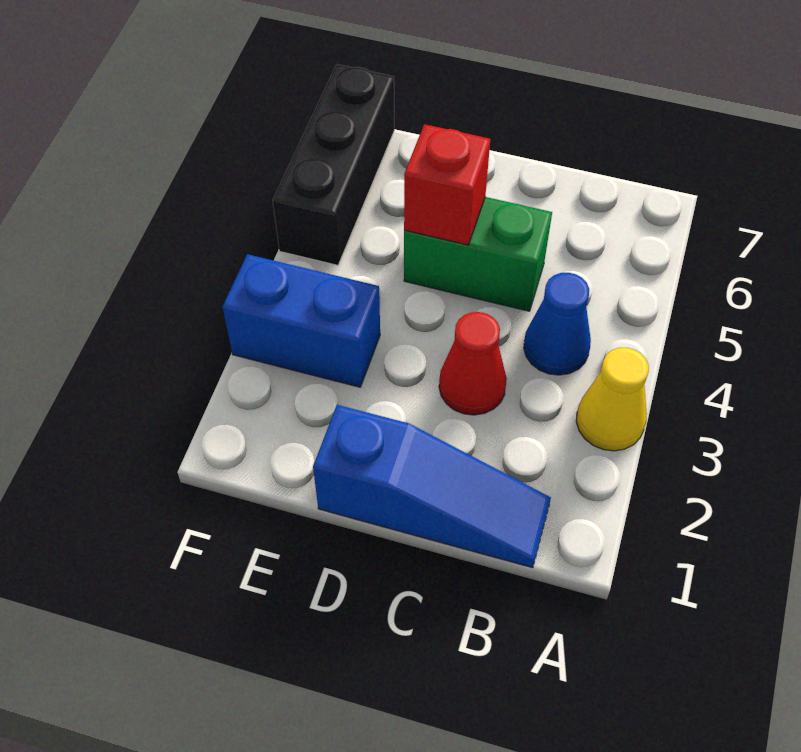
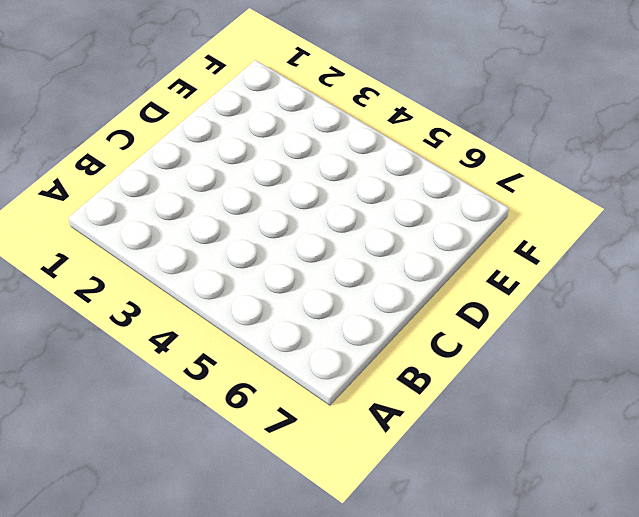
none -> yellow cone A3 level 1
none -> blue slope B1:D1 level 1 top D

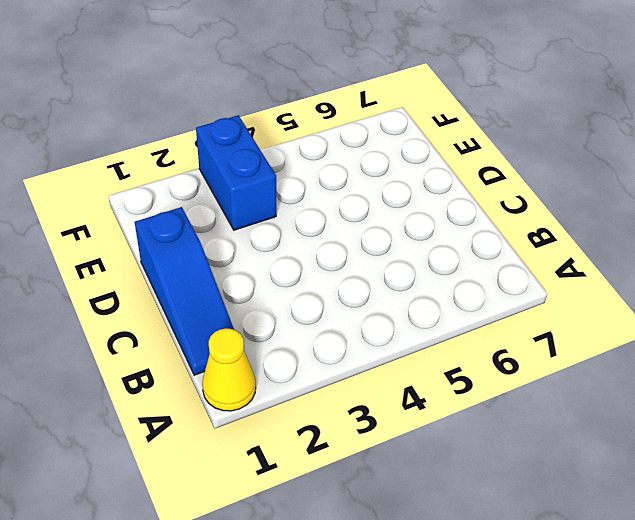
yellow cone A1 level 1 -> yellow cone A3 level 1
none -> blue cone B4 level 1
none -> red cone C3 level 1

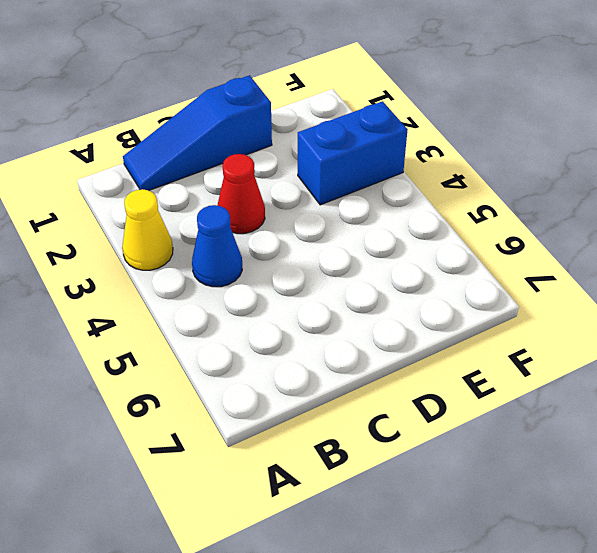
none -> green brick C5:D5 level 1
none -> black brick F5:F7 level 1

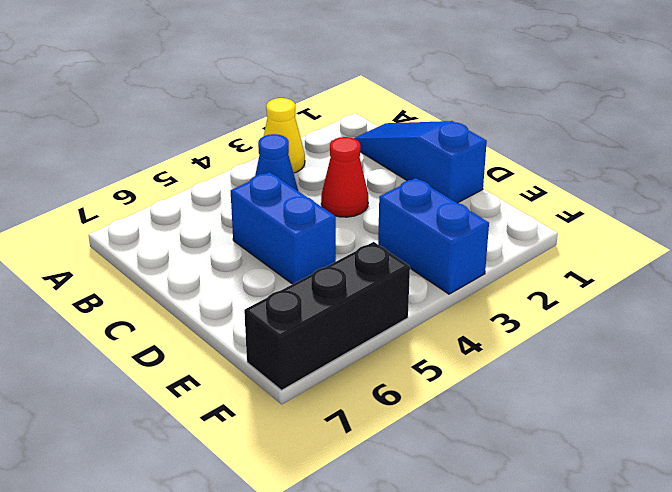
blue brick C5:D5 level 1 -> green brick C5:D5 level 1
none -> red brick D5 level 2

